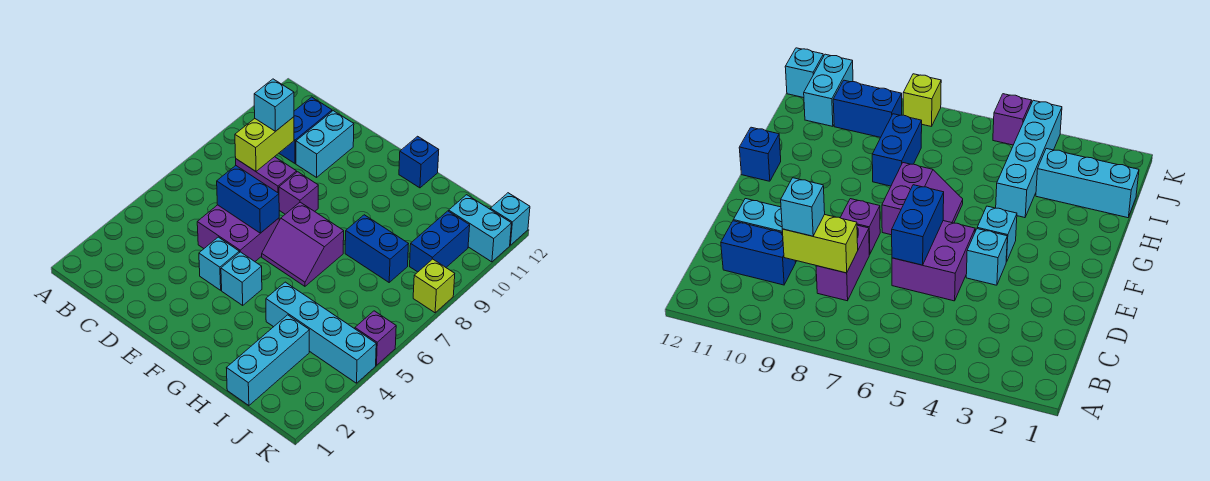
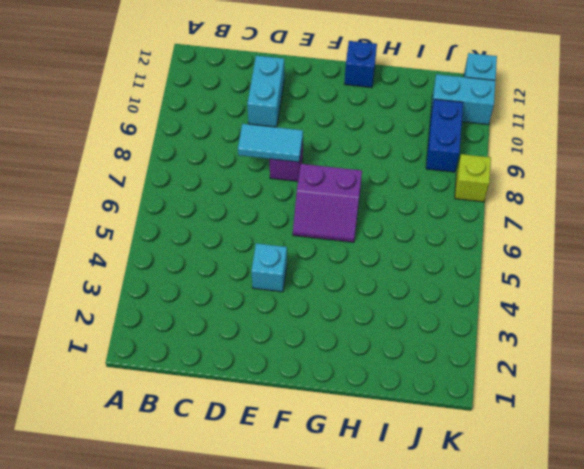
cyan tile D8:E8 level 2 -> none
none -> purple brick C8:D8 level 1
none -> blue brick C10:C11 level 1
none -> purple brick D5:E6 level 1

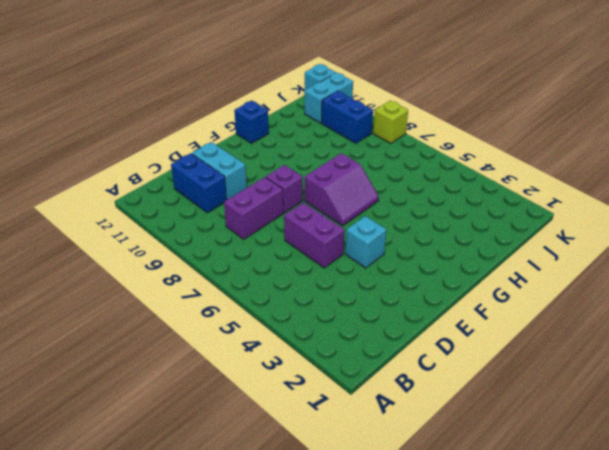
purple brick D5:D6 level 1 -> purple brick D5:E6 level 1
none -> cyan brick F4 level 1
none -> cyan brick H4:K4 level 1
none -> blue brick H8:I8 level 1

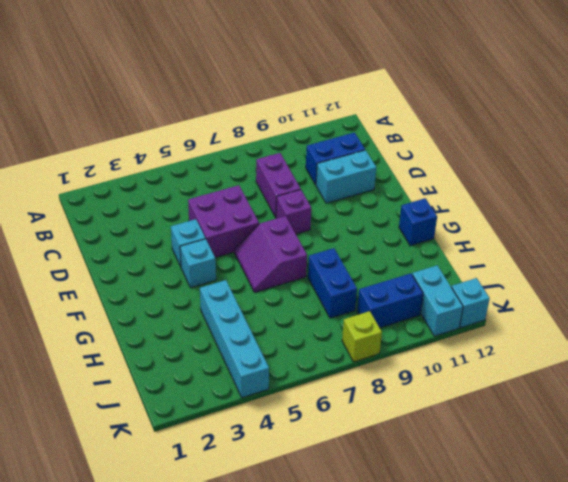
none -> cyan brick I1:I3 level 1
none -> purple brick K5 level 1
none -> lime brick C8:C9 level 2

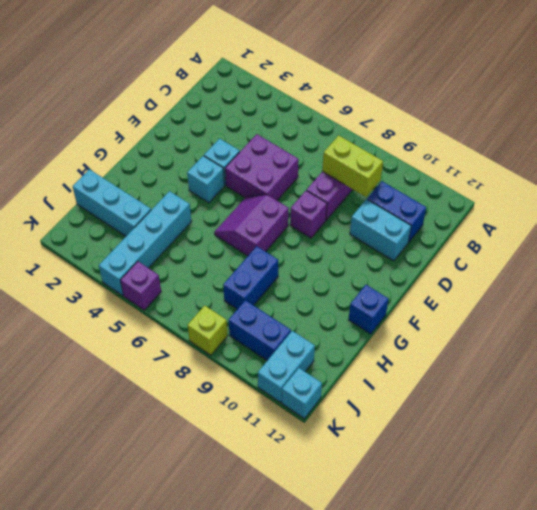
none -> blue brick D6:E6 level 2
none -> cyan brick C9 level 3

